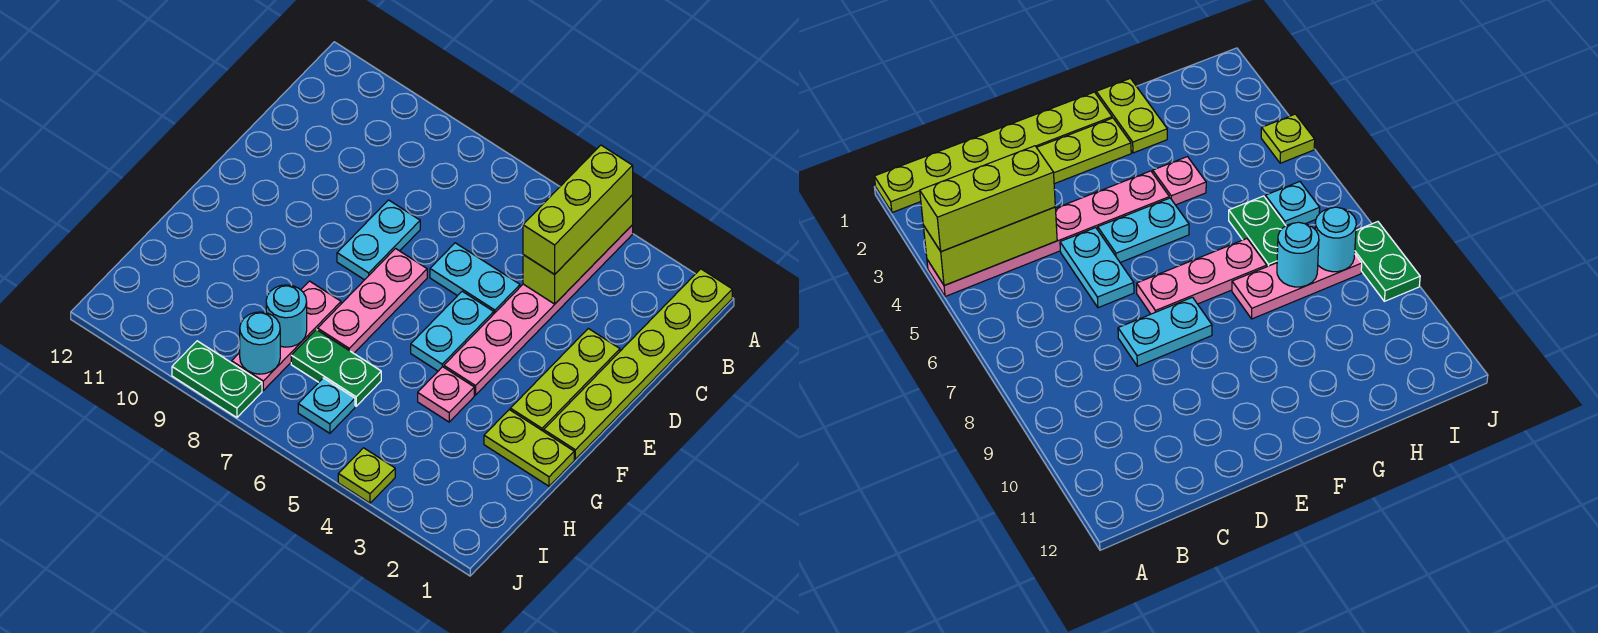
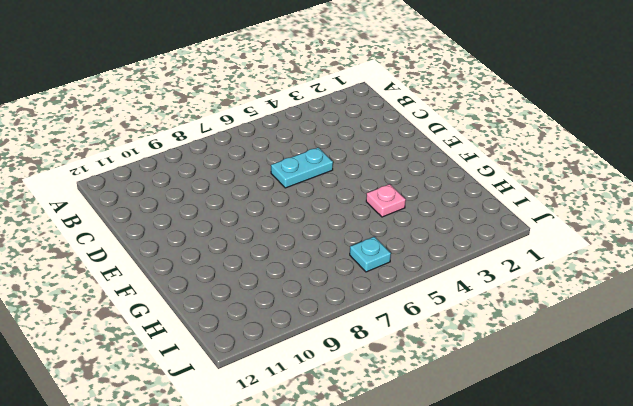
none -> lime plate A1:F1 level 1
none -> pink plate A4:F4 level 1
none -> lime plate D2:F2 level 1

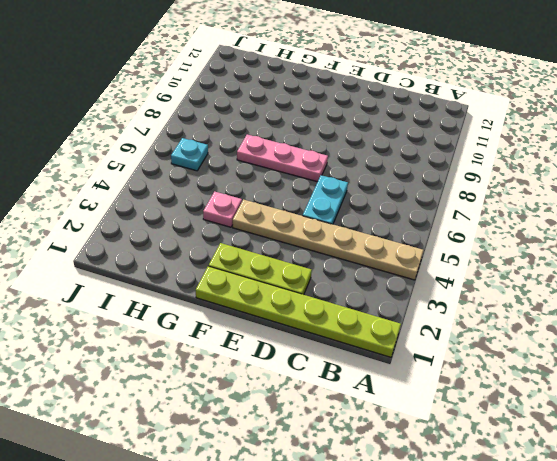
tan plate A4:F4 level 1 -> pink plate A4:F4 level 1
none -> cyan plate D8:E8 level 1
none -> cyan plate E5:F5 level 1
none -> lime plate G1:G2 level 1

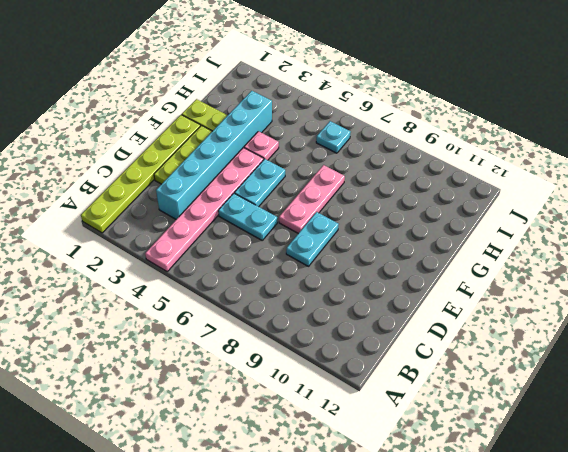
cyan brick C3:H3 level 1 -> none
none -> pink plate G8:I8 level 1
none -> green plate H6:H7 level 1
none -> lime plate J4 level 1

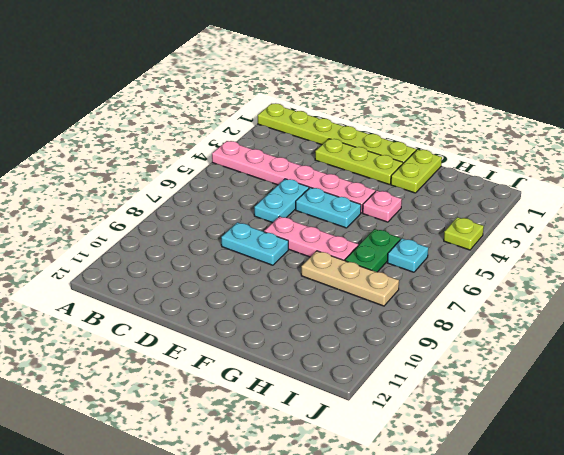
tan plate G8:I8 level 1 -> pink plate G8:I8 level 1
none -> green plate J8:J9 level 1
none -> lime brick A4:C4 level 2
none -> cyan round brick H8 level 2

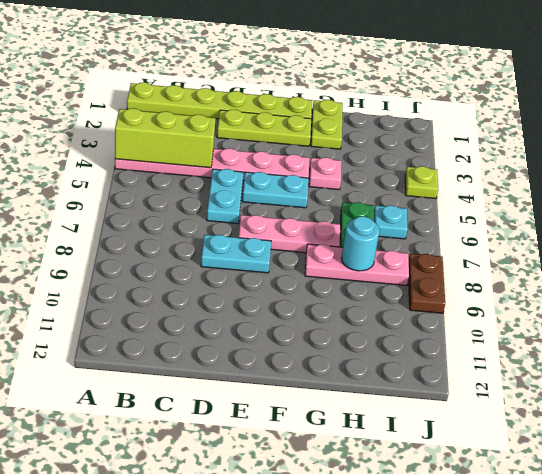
brown plate J8:J9 level 1 -> green plate J8:J9 level 1
none -> cyan round brick I8 level 2
none -> lime brick A4:C4 level 3

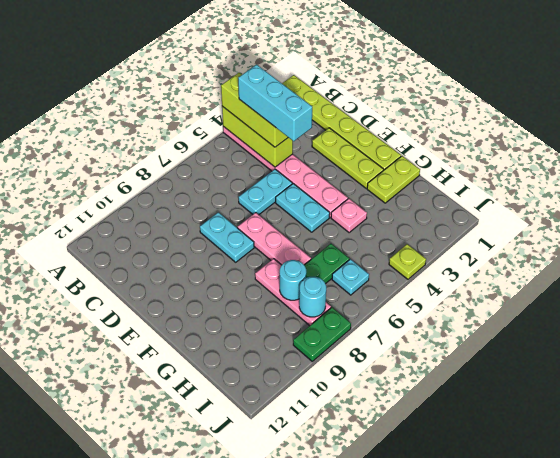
cyan brick B4:D4 level 4 -> none

